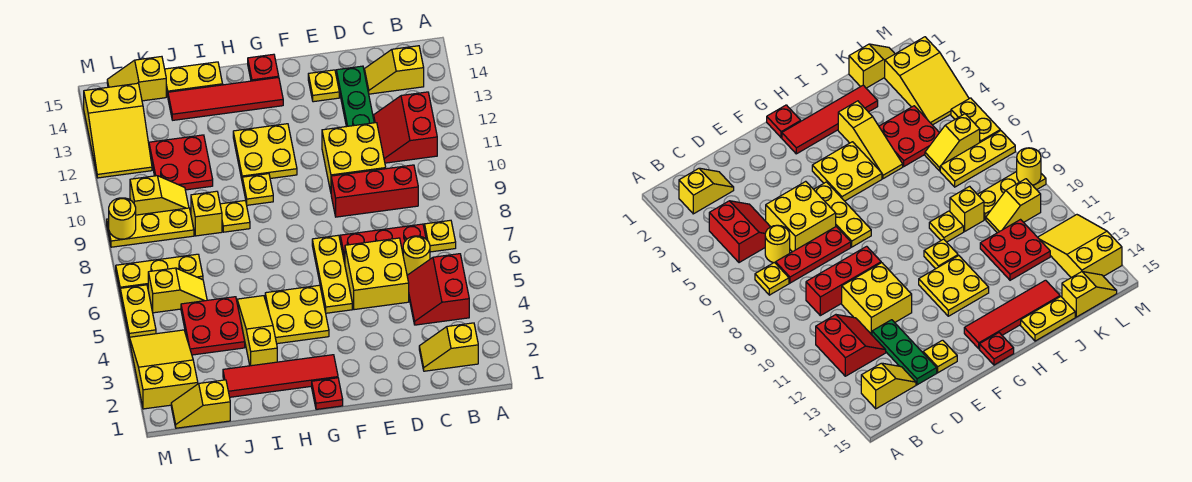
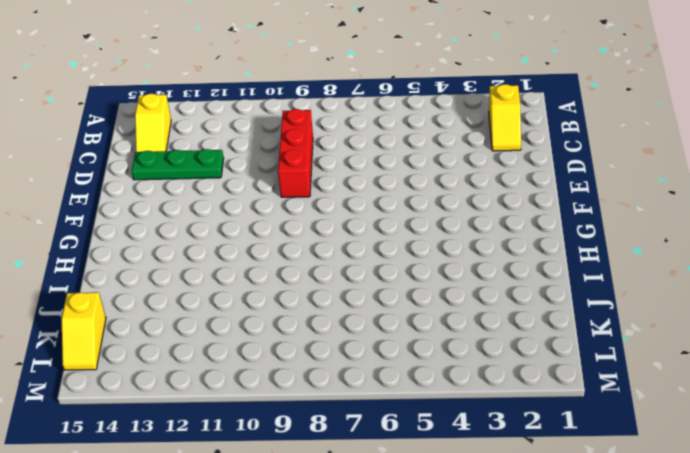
none -> red slope B4:C5 level 1 top B
none -> yellow plate B7 level 1
none -> red slope B11:C12 level 1 top B
none -> yellow round brick C6 level 1

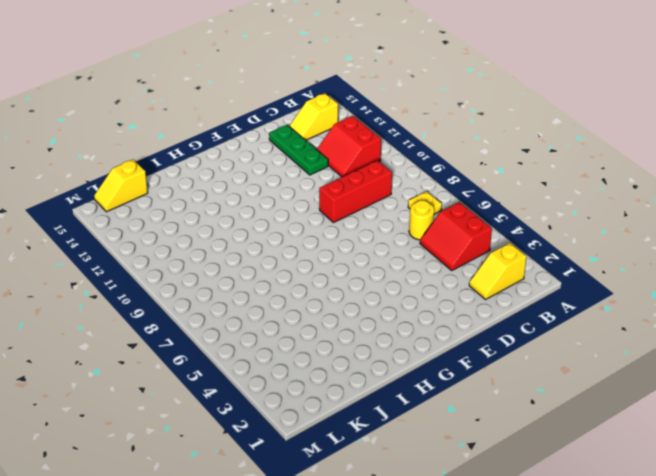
none -> red plate C7:E7 level 1
none -> yellow brick D5:E6 level 1
none -> yellow brick D10:E11 level 1
none -> yellow plate E14 level 1

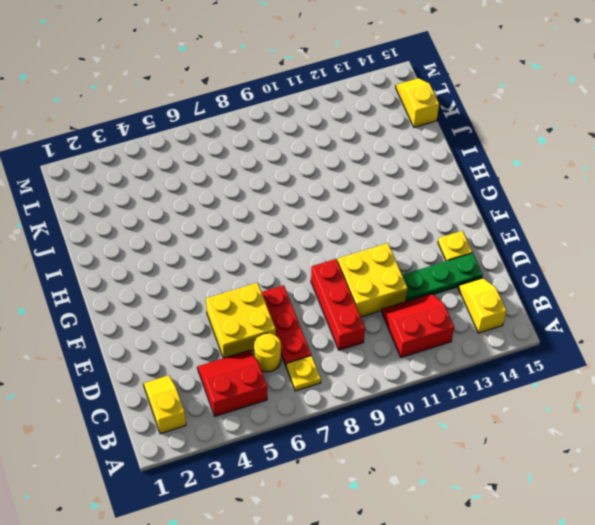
none -> yellow plate F5:F7 level 1
none -> red plate G1 level 1
none -> red tile G2:J2 level 1
none -> yellow plate G4:H5 level 1

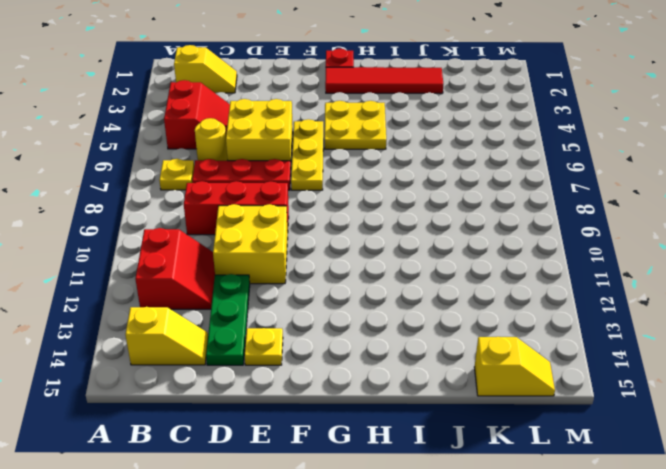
none -> yellow plate G11:H12 level 1
none -> red tile G14:J14 level 1
none -> red plate G15 level 1
none -> yellow plate H10 level 1

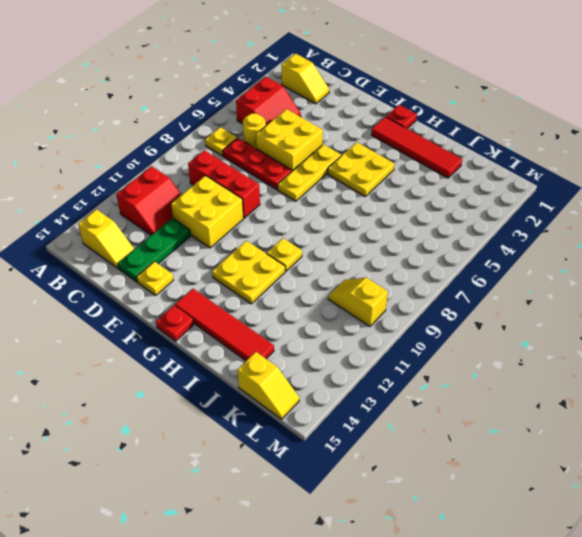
none -> yellow slope I3:I5 level 1 top 3
none -> yellow plate I9 level 1
none -> yellow plate I15:J15 level 1
none -> red plate J4:K5 level 1

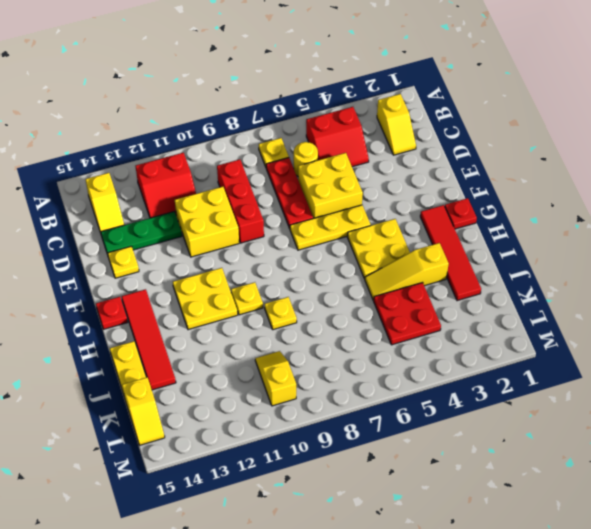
none -> yellow brick J9 level 1
none -> red plate J11:K12 level 1
none -> yellow slope K1:L1 level 1 top K
none -> yellow slope K6:L6 level 1 top L

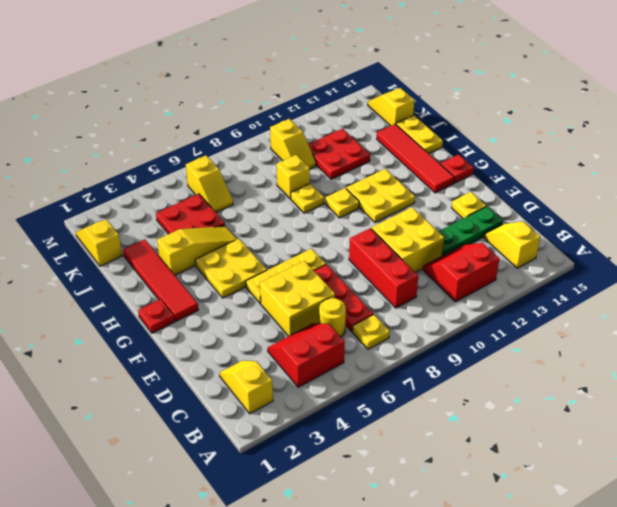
none -> yellow plate K7:M7 level 1
none -> yellow plate K9:M9 level 1
none -> yellow slope L2:M4 level 1 top 2
none -> yellow slope L12:M14 level 1 top 14

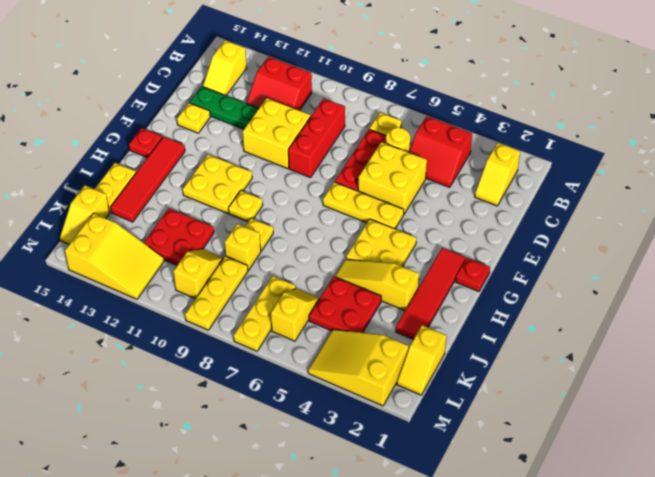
none -> yellow plate M5:M6 level 1
none -> yellow round brick M9 level 2

